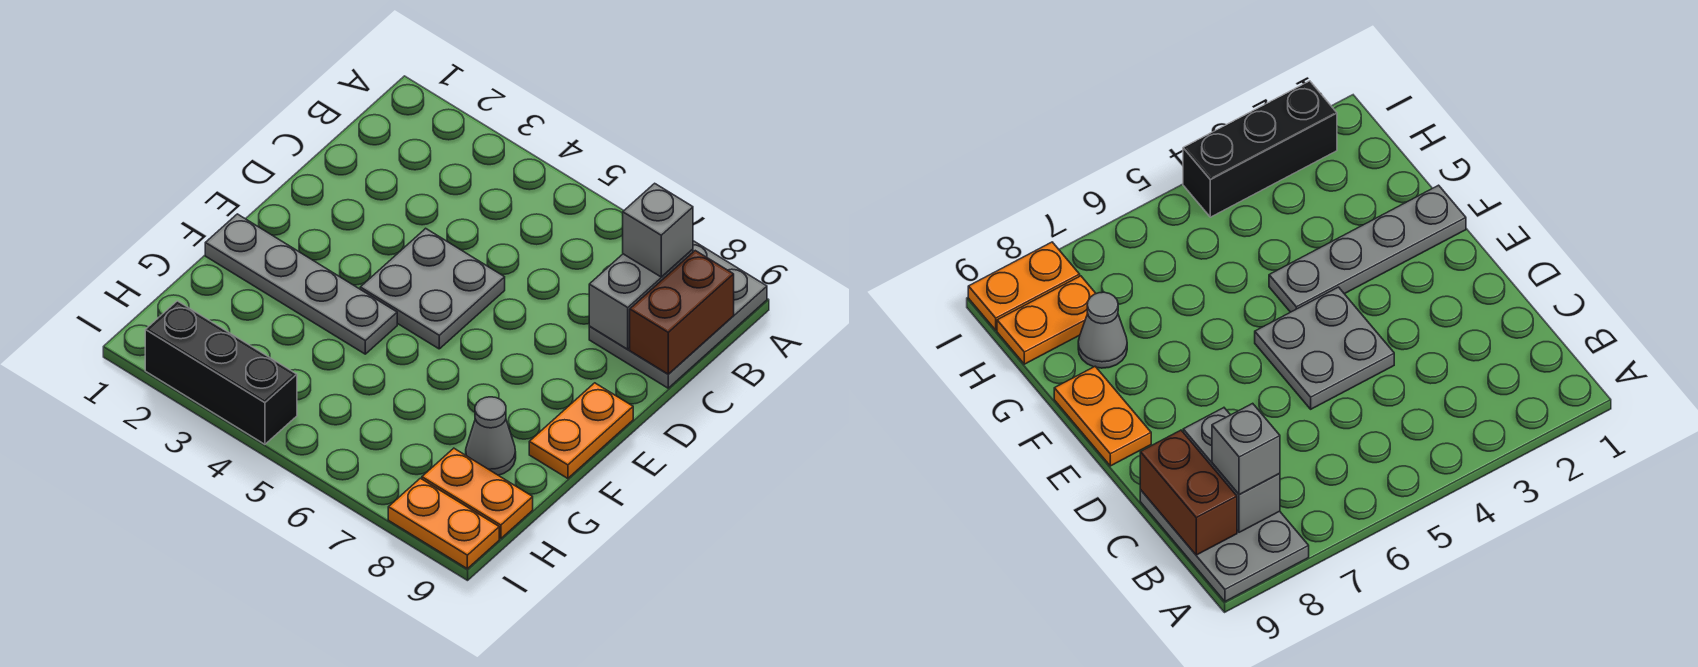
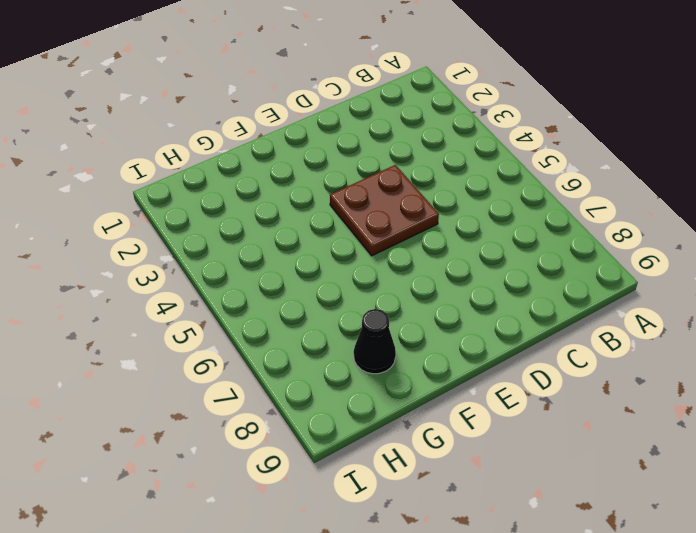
brown plate D4:E5 level 1 -> grey plate D4:E5 level 1
black cone G8 level 1 -> grey cone G8 level 1
none -> grey plate A8:C9 level 1
none -> orange plate E9:F9 level 1

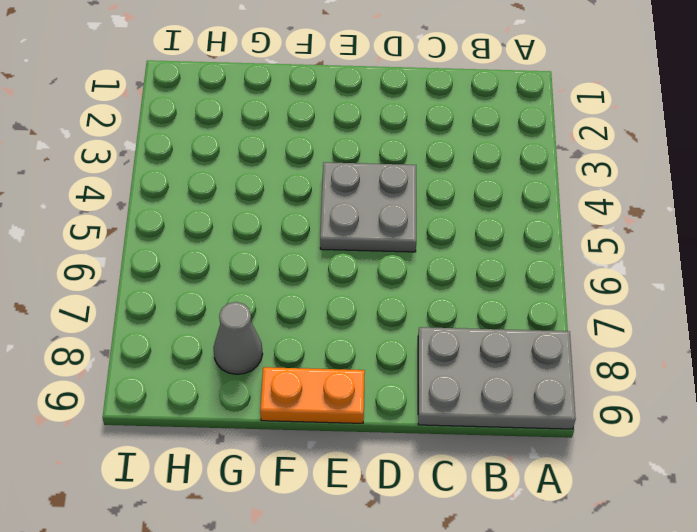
none -> grey plate F1:F4 level 1
none -> orange plate H8:H9 level 1

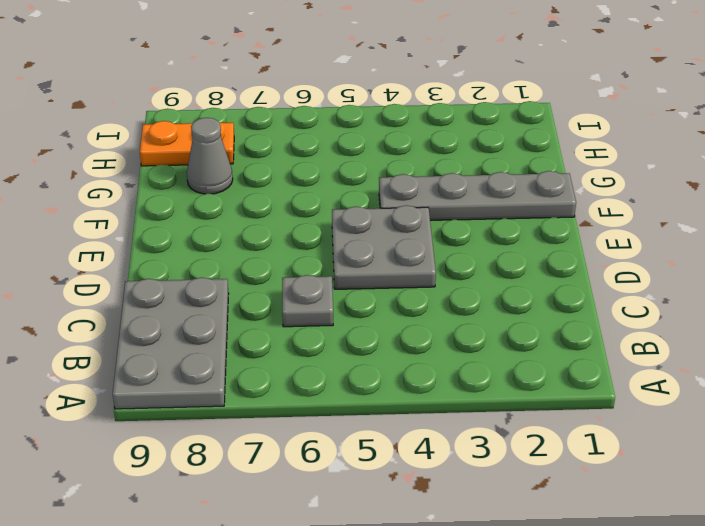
grey plate C6 level 1 -> none
none -> orange plate E9:F9 level 1
none -> black brick I2:I4 level 1

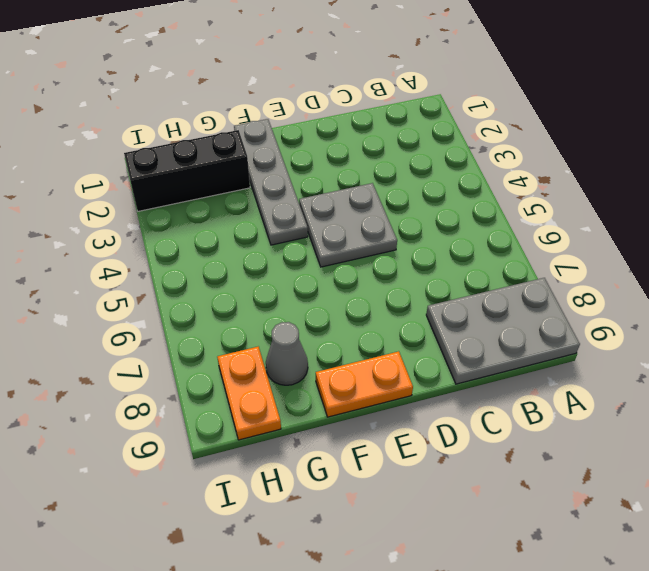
black brick G2:I2 level 1 -> black brick I2:I4 level 1
none -> orange plate I8:I9 level 1
none -> grey brick B8:C8 level 2

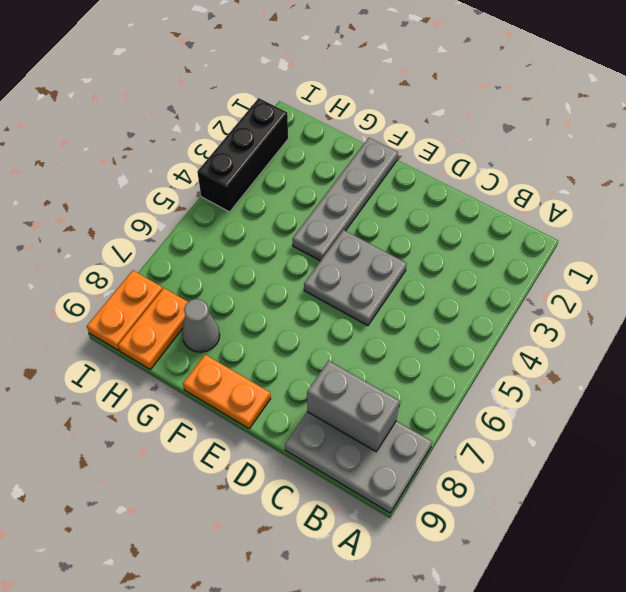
none -> brown brick B9:C9 level 2
none -> grey brick B8 level 3

